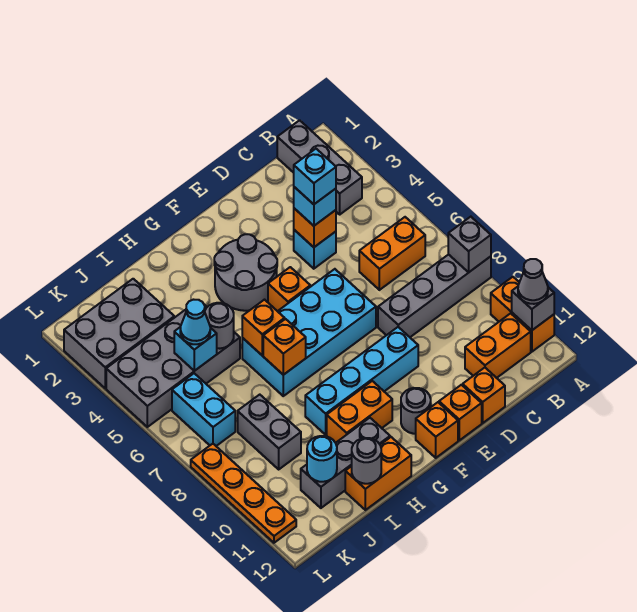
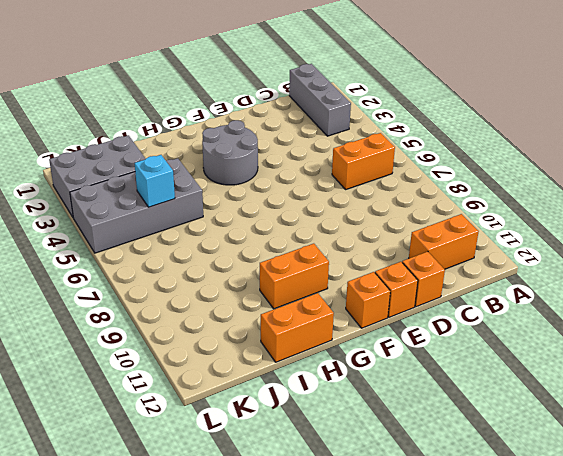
none -> grey brick A8:D8 level 1
none -> orange brick A10:A11 level 1
none -> cyan brick D4 level 1
none -> cyan brick E6:H7 level 1

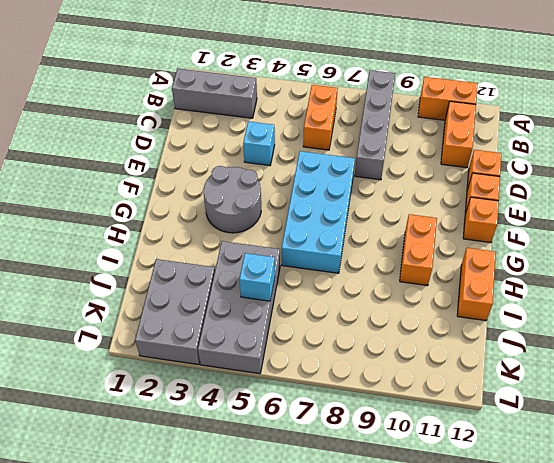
none -> cyan brick E9:H9 level 1
none -> orange brick F5 level 1
none -> grey round brick F11 level 1
none -> grey brick H11:J11 level 1

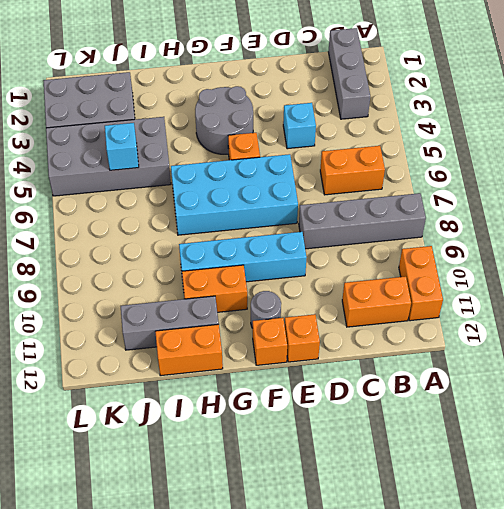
none -> orange brick D12 level 1
none -> grey brick J8:J9 level 1
none -> cyan brick K6:K7 level 1
none -> orange plate L8:L11 level 1

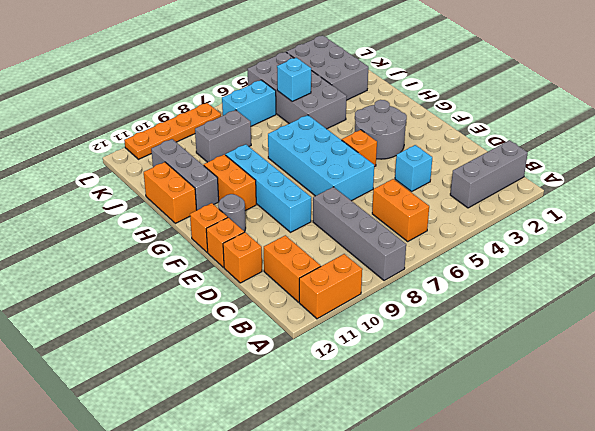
none -> grey brick A8 level 2
none -> grey brick A11 level 2
none -> orange brick D4 level 2
none -> orange brick H6 level 2

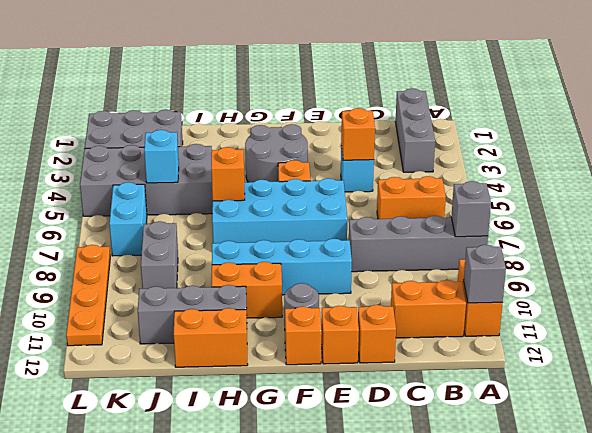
none -> orange brick H7 level 2
none -> grey round brick I5 level 2
none -> grey round brick I12 level 2
none -> cyan round brick J11 level 2

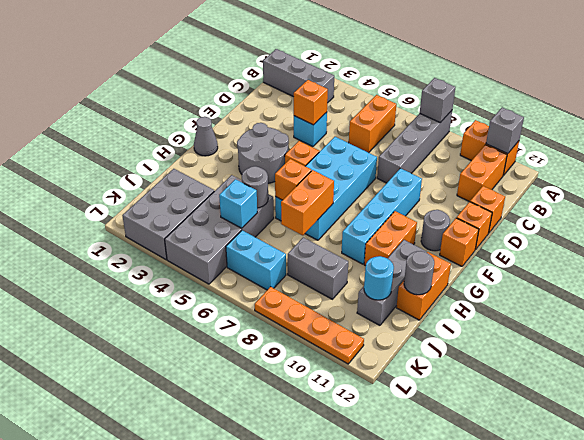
grey cone G1 level 1 -> grey cone A11 level 3
orange brick H7:I7 level 2 -> orange brick H7 level 2
none -> cyan brick D4 level 3
none -> cyan cone J5 level 3
none -> cyan brick D4 level 4

